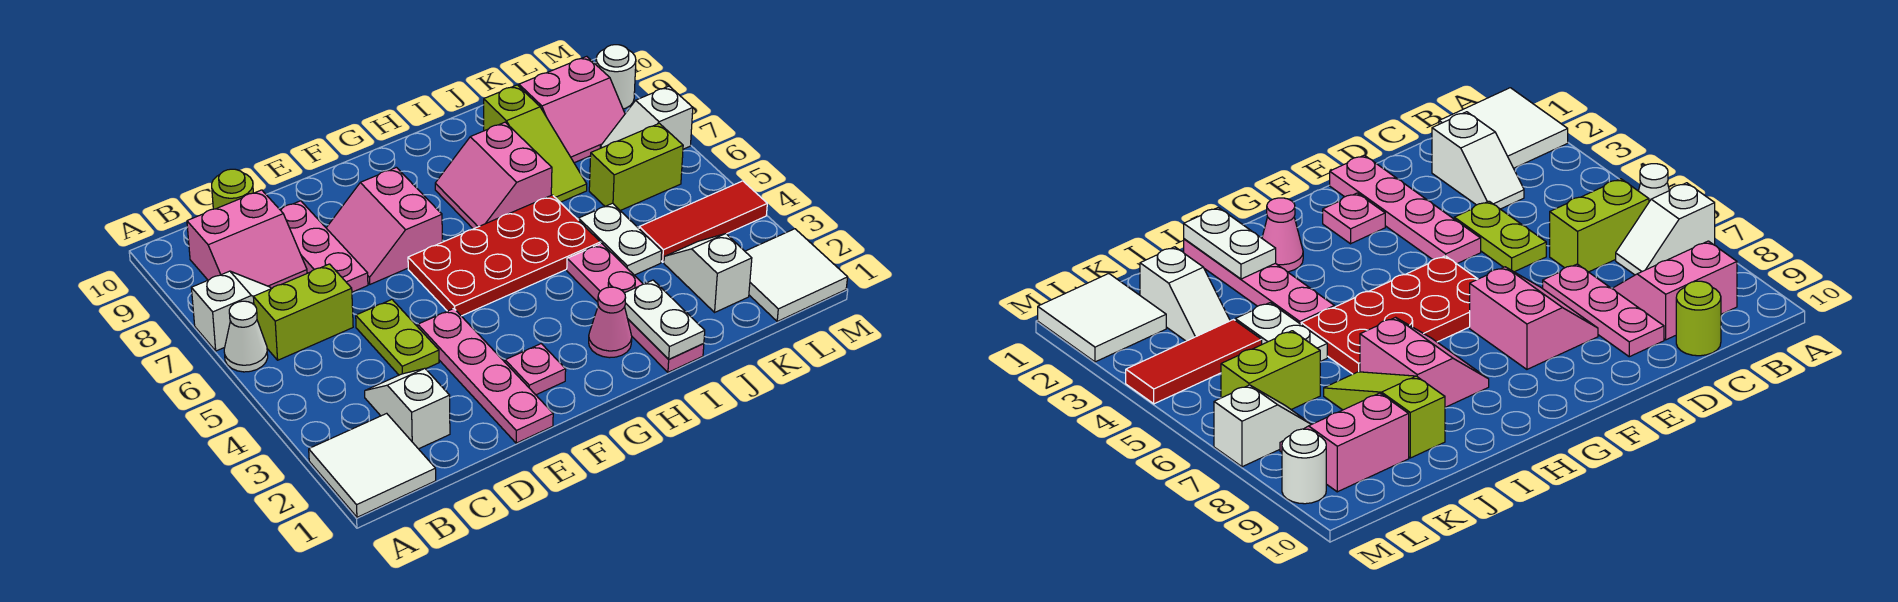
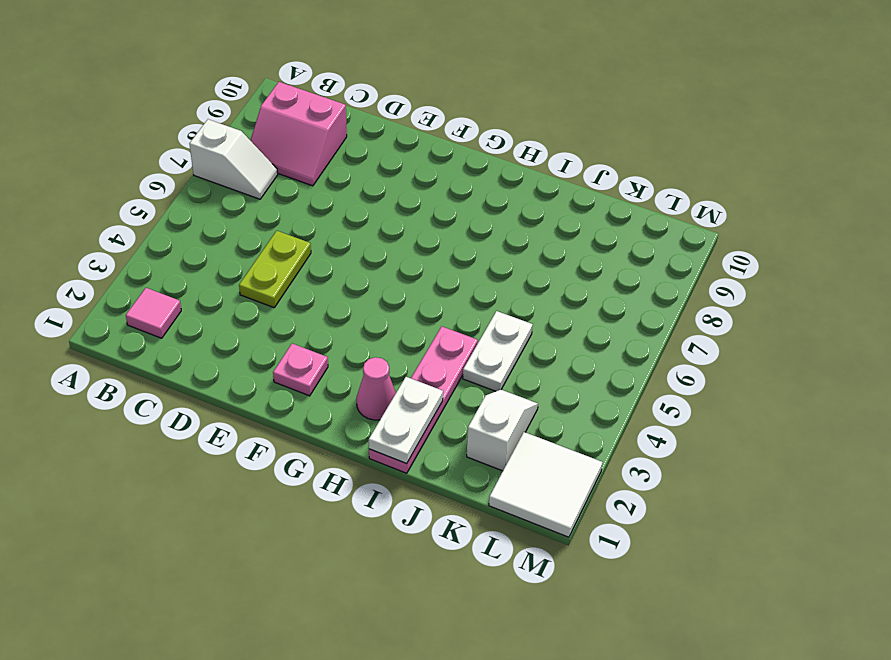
pink tile B2 level 1 -> white tile A1:B2 level 1
none -> white cone A6 level 1
none -> lime brick B6:C6 level 1
none -> white slope C2:C3 level 1 top 2

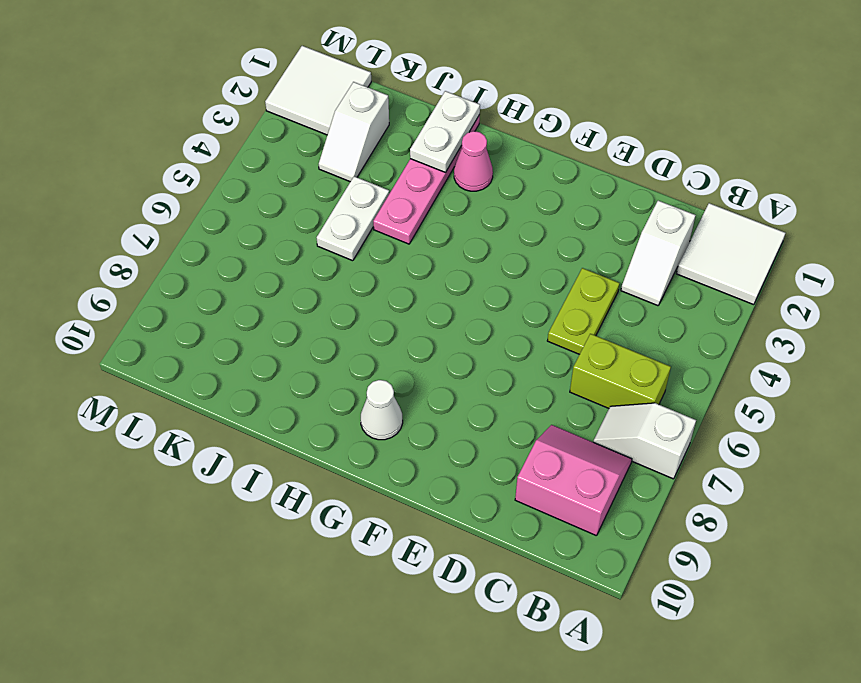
white cone G9 level 1 -> white cone A6 level 1
none -> lime round brick C10 level 1
none -> pink plate D7:D9 level 1
none -> pink plate E1:E4 level 1

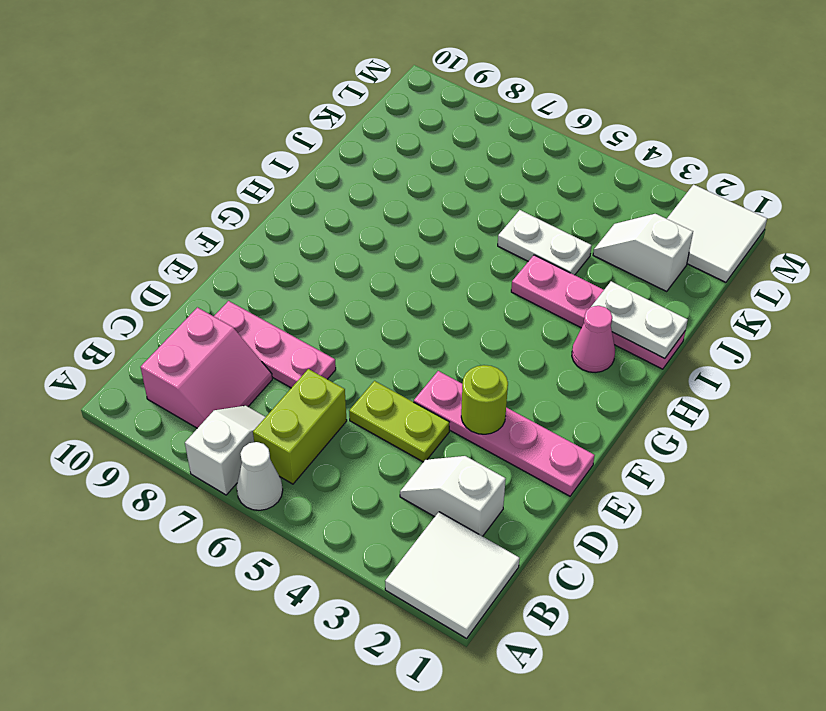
lime round brick E3 level 2 -> lime round brick C10 level 1
none -> pink slope E7:F8 level 1 top F
none -> pink plate F2 level 1
none -> red plate F5:I6 level 1

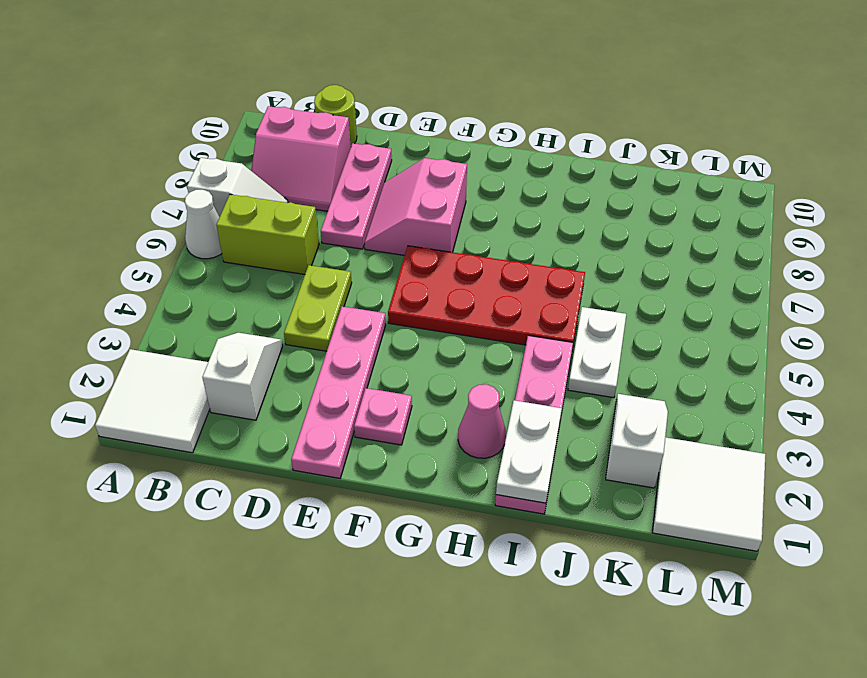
none -> pink slope H7:I8 level 1 top I
none -> lime slope J7:J9 level 1 top 9
none -> red tile K4:M4 level 1

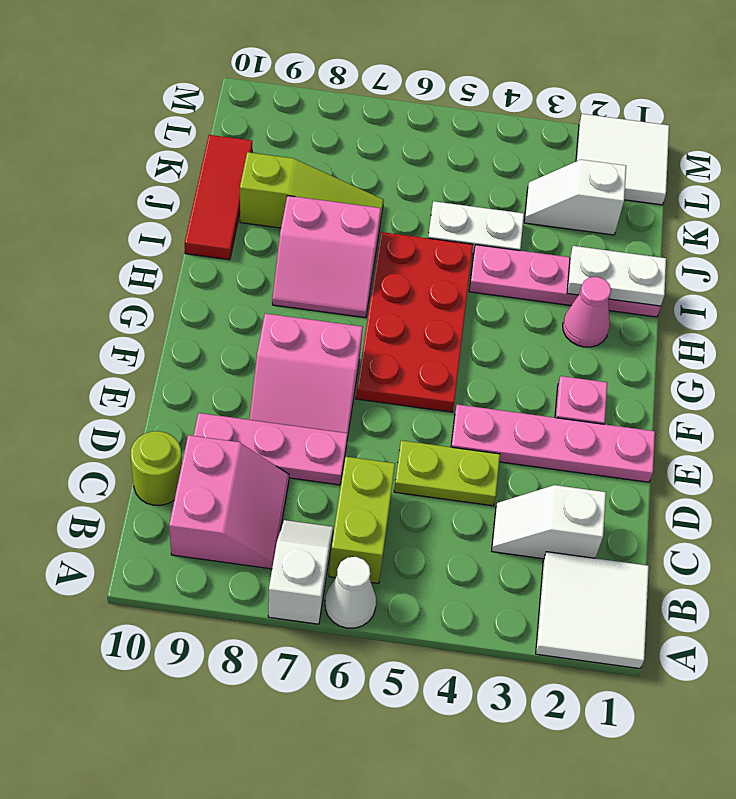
red tile I10:K10 level 1 -> red tile K4:M4 level 1
none -> lime brick K6:L6 level 1
none -> pink slope K8:L9 level 1 top 9
none -> white slope L7:M7 level 1 top M

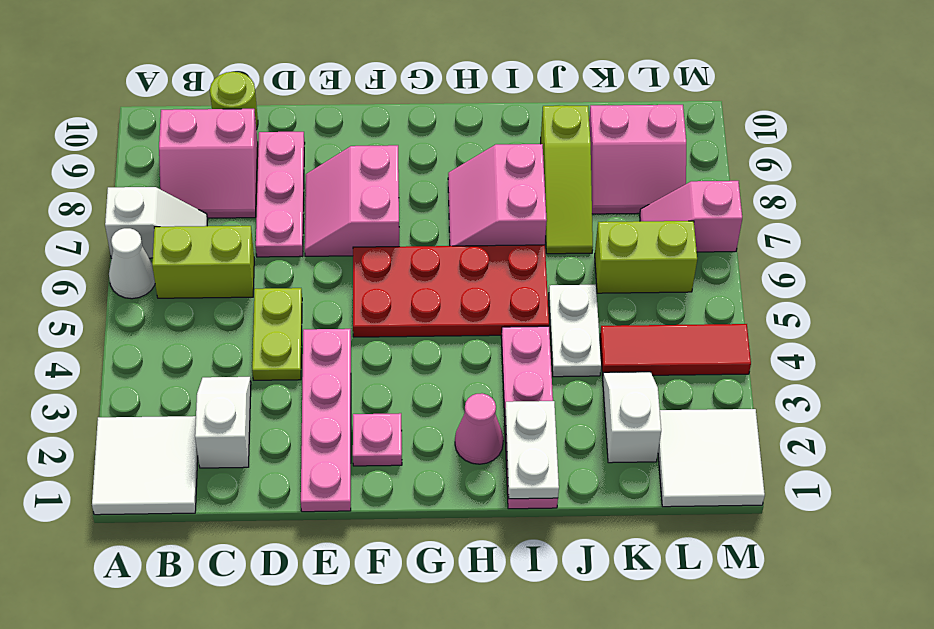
pink slope L7:M7 level 1 top M -> white slope L7:M7 level 1 top M
none -> white round brick M9 level 1

